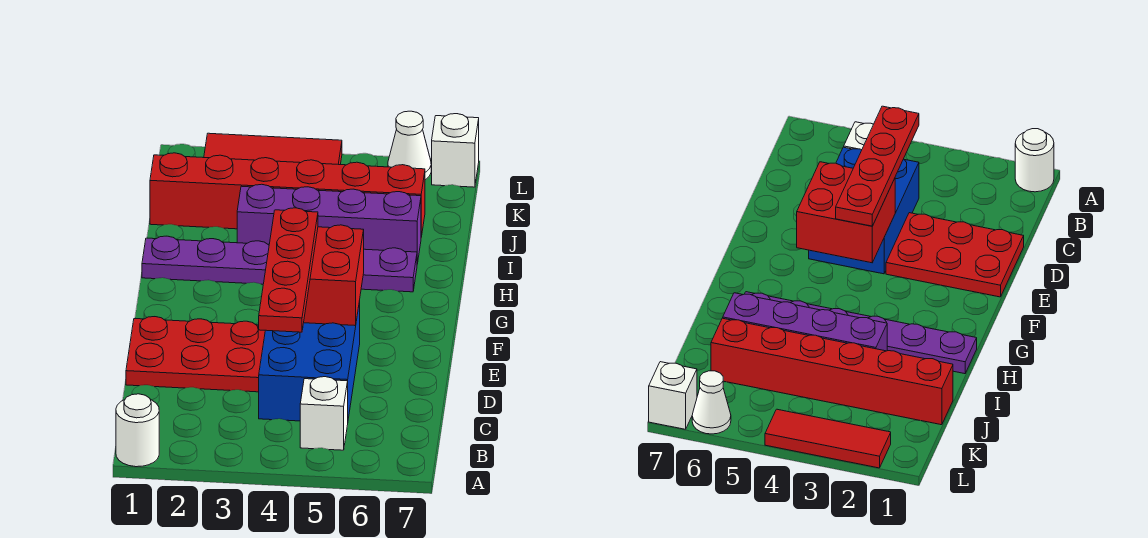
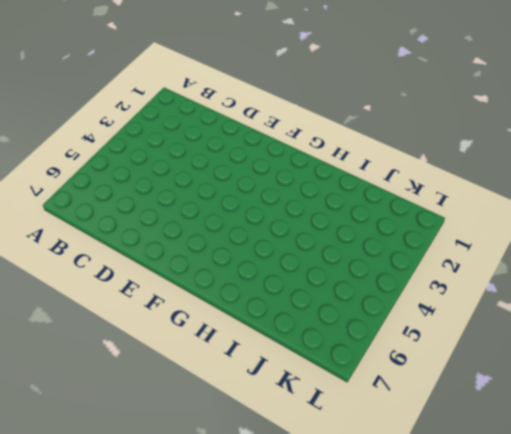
none -> white round brick A1 level 1
none -> white brick B5 level 1
none -> blue brick C4:E5 level 1

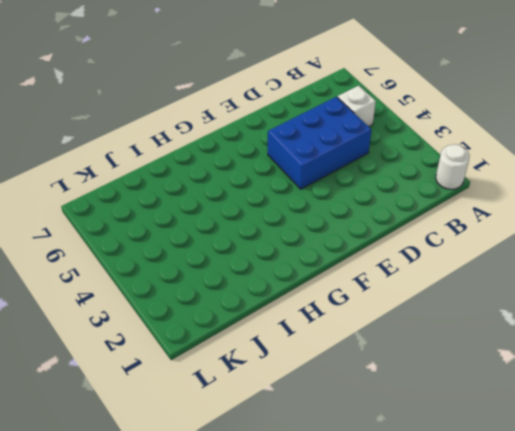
none -> red plate D1:E3 level 1
none -> purple plate H1:H6 level 1
none -> purple brick I3:I6 level 1

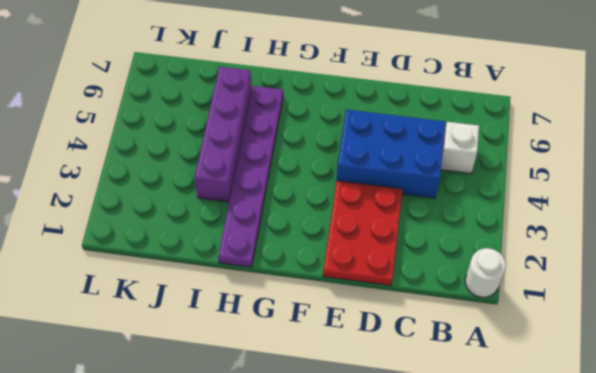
none -> red brick J1:J6 level 1
none -> red tile L2:L4 level 1
none -> white cone L6 level 1

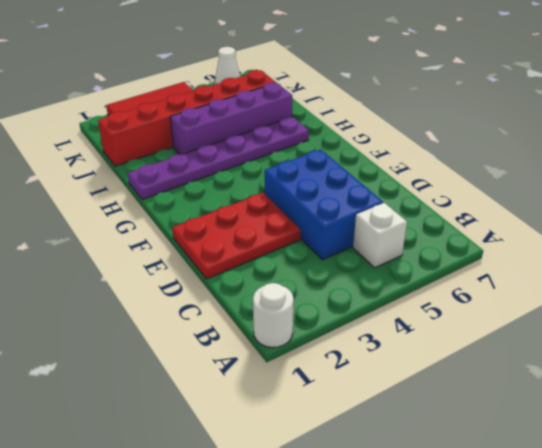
none -> white brick L7 level 1
none -> red brick E4:F5 level 2
none -> red plate C4:F4 level 3

